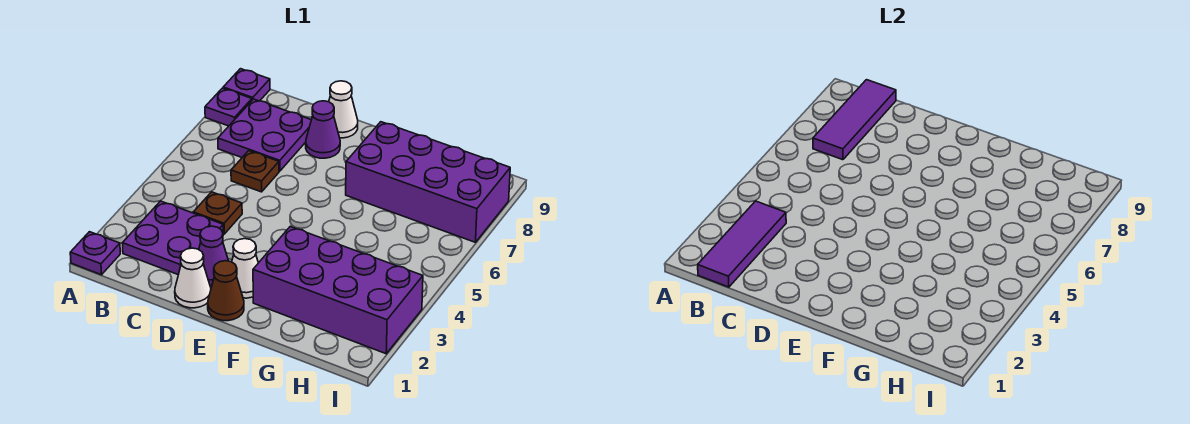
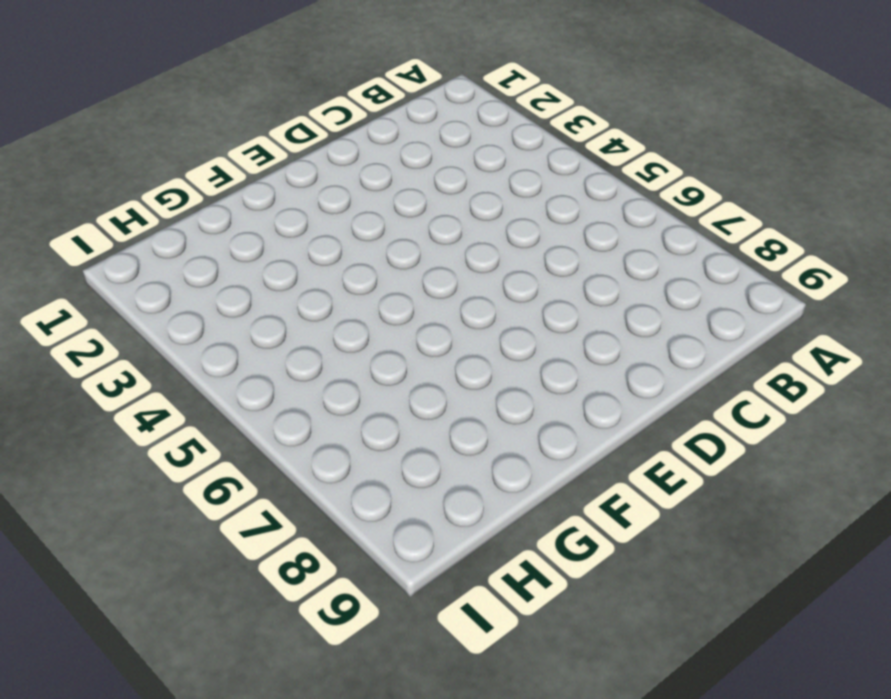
none -> purple plate A1 level 1
none -> purple plate A8 level 1
none -> purple plate A9 level 1

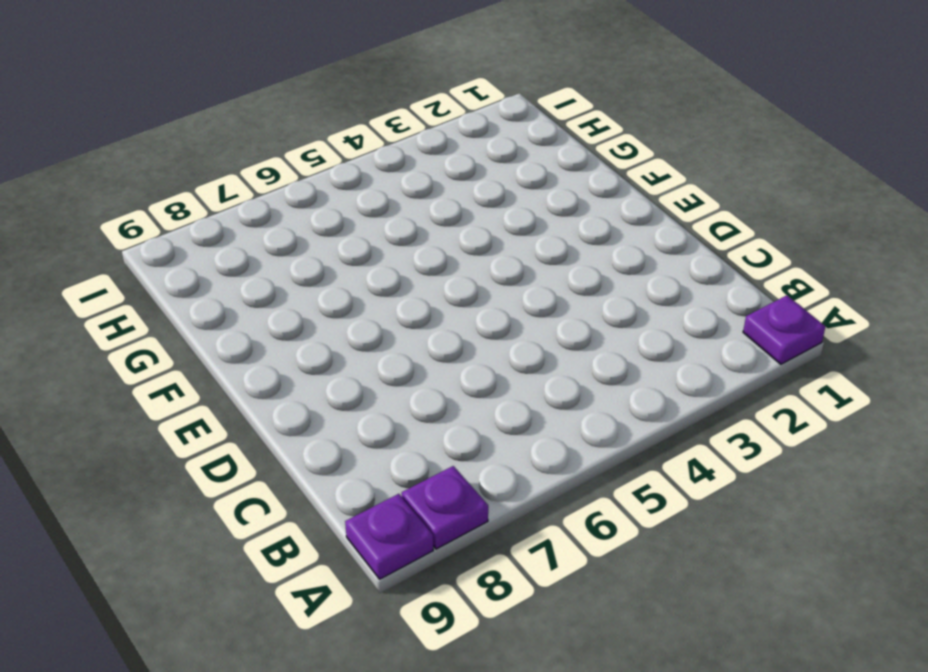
none -> purple plate B2:C3 level 1
none -> purple plate B7:C8 level 1
none -> brown plate C4 level 1

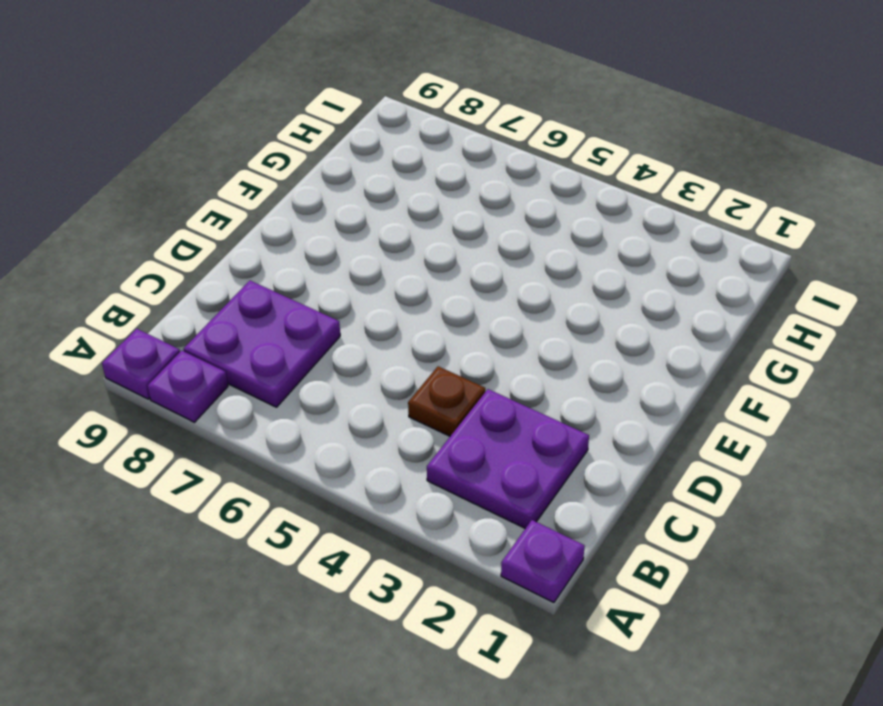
none -> brown plate C6 level 1
none -> white cone D1 level 1
none -> purple cone D2 level 1

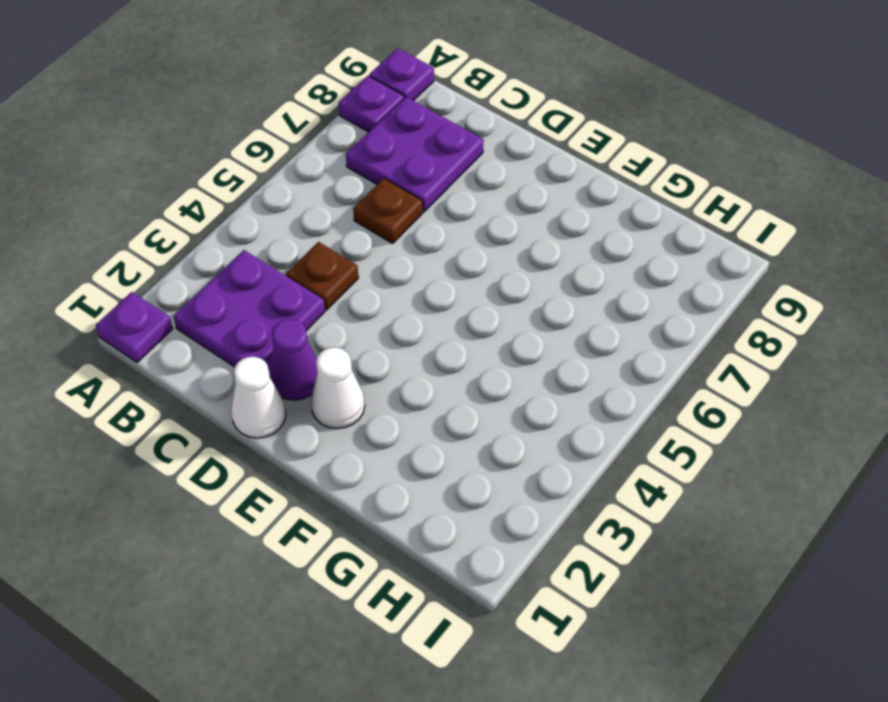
none -> purple cone D8 level 1
none -> white cone D9 level 1
none -> brown cone E1 level 1

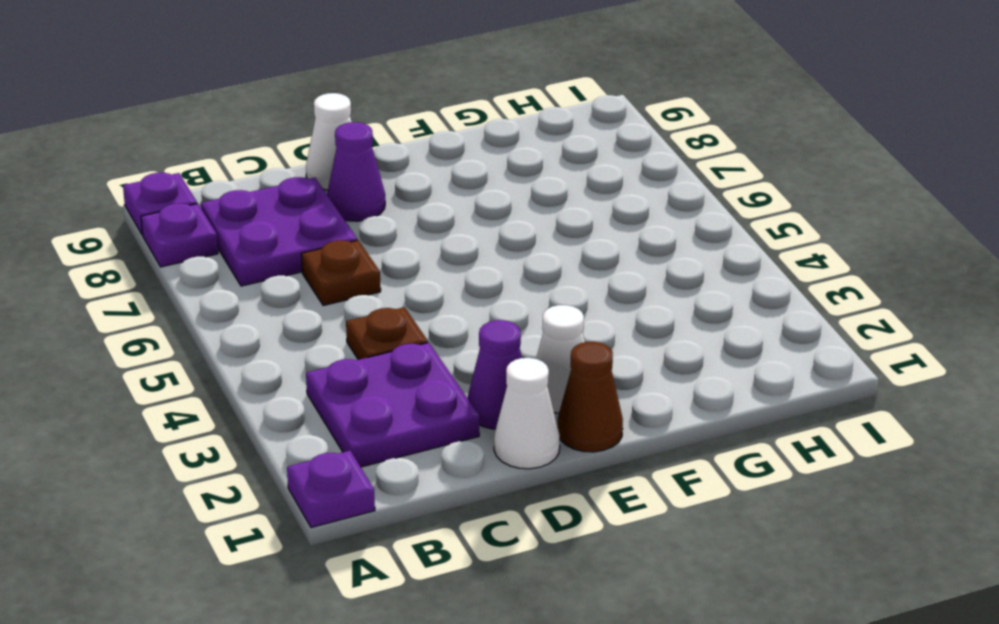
none -> purple brick F2:I3 level 1
none -> purple brick F7:I8 level 1
none -> purple tile B1:B3 level 2

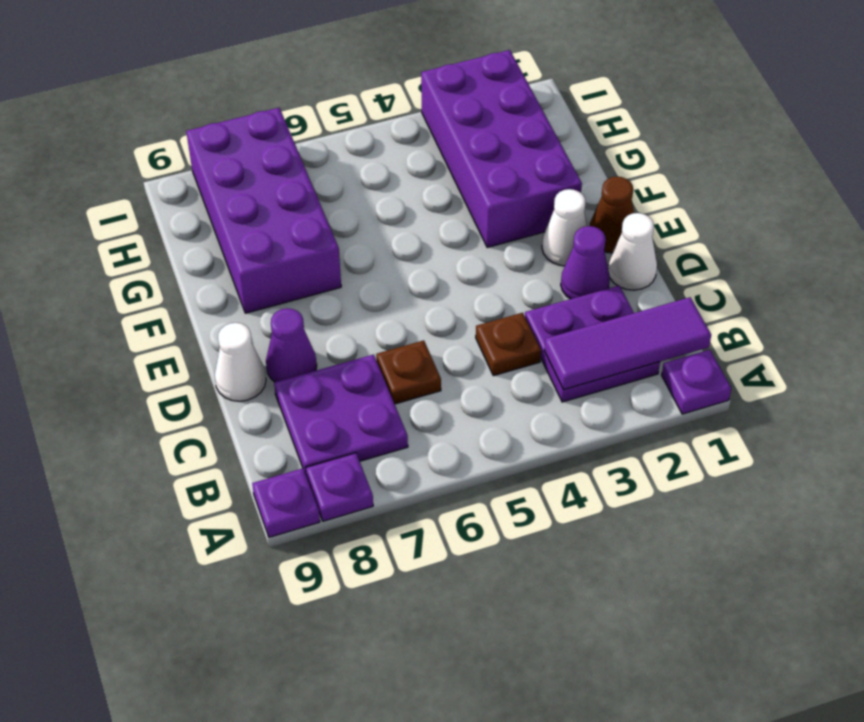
none -> purple tile B7:B9 level 2

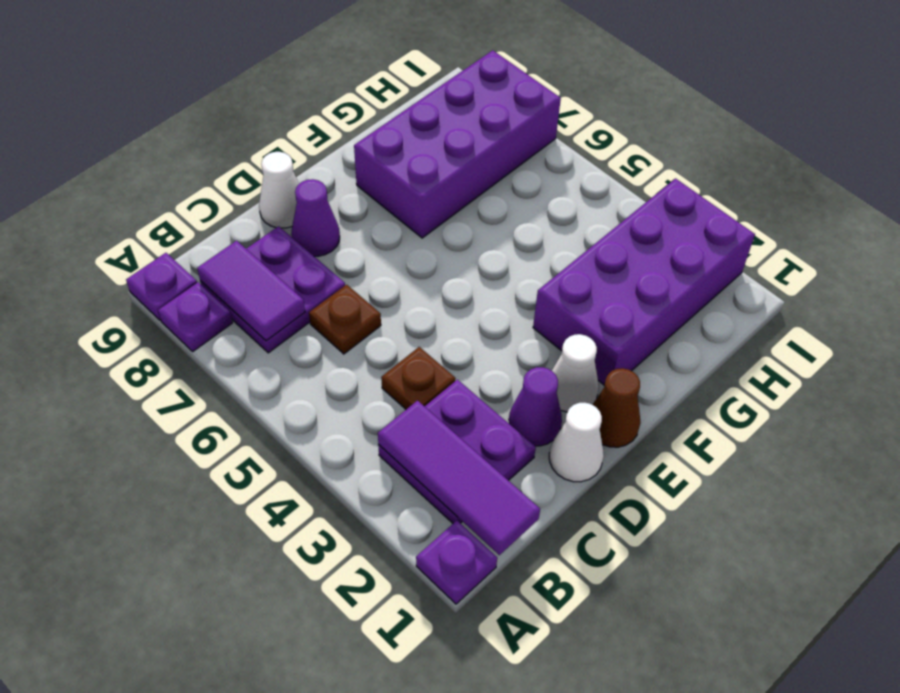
purple tile B7:B8 level 2 -> purple tile B7:B9 level 2

